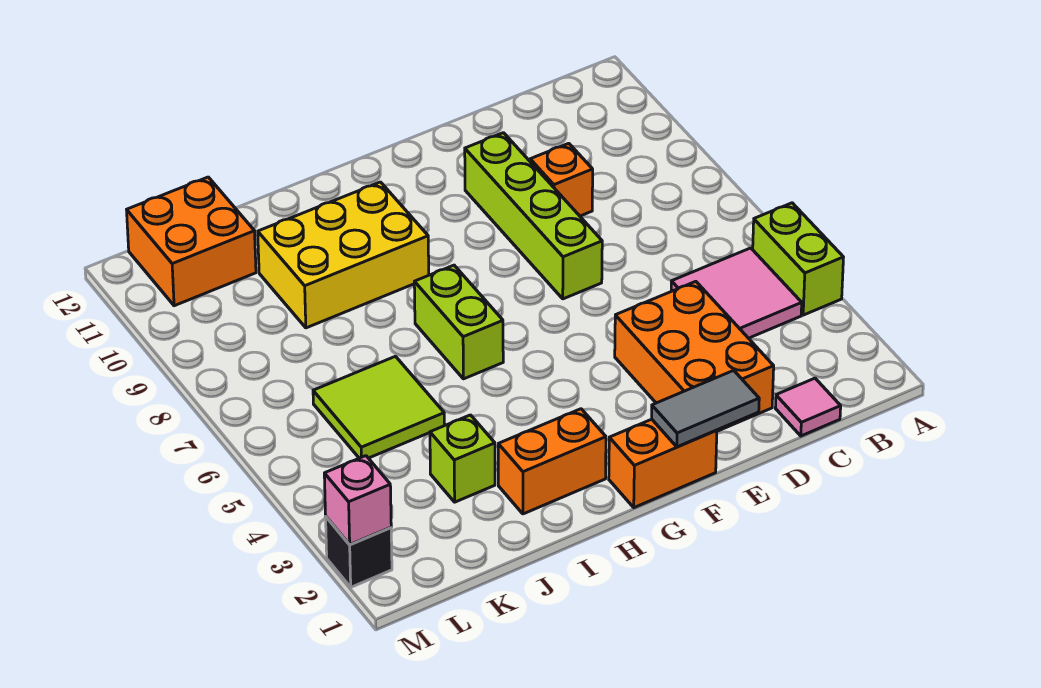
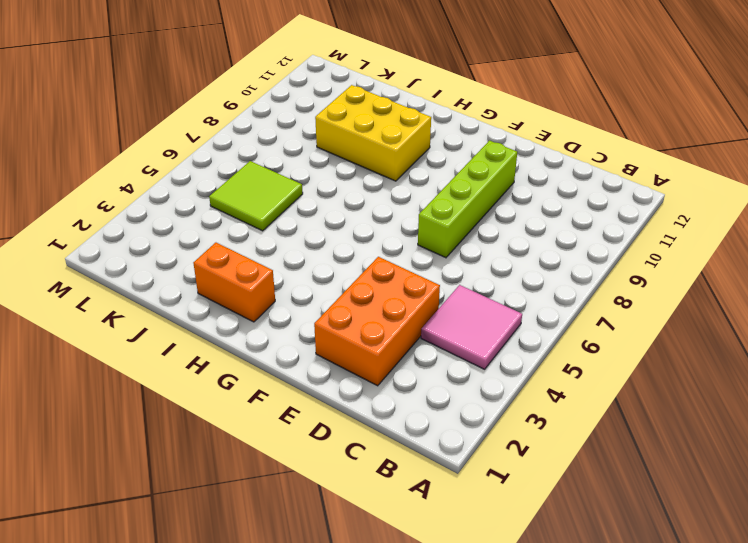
none -> lime brick A4:A5 level 1
none -> pink tile C1 level 1
none -> orange brick D9 level 1

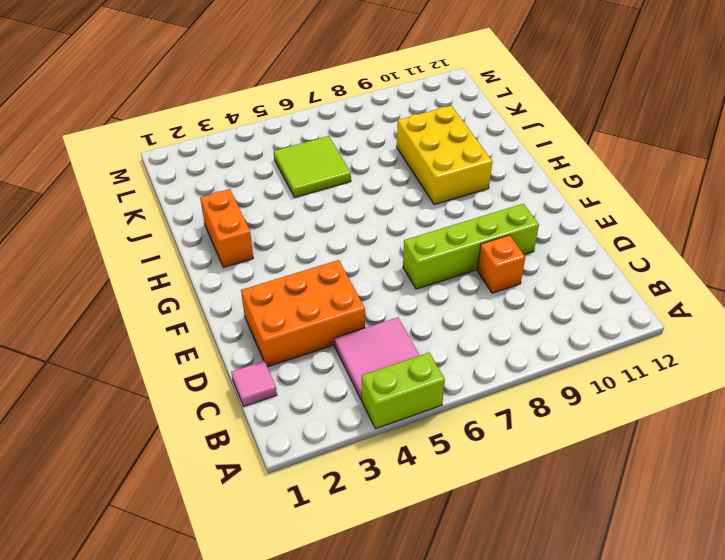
none -> orange brick F1:G1 level 1
none -> lime brick H6:H7 level 1
none -> lime brick J3 level 1

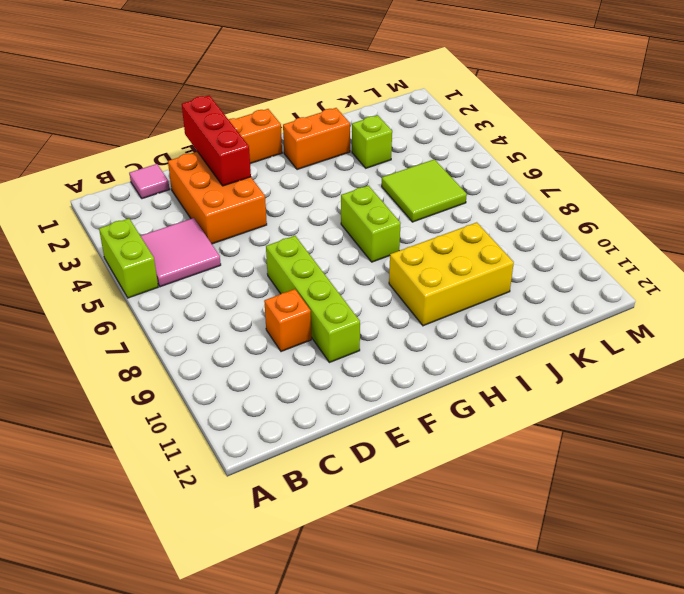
red brick E1:E3 level 2 -> grey tile E1:F1 level 2
none -> orange brick K11:L12 level 1
none -> black brick M2 level 1
none -> pink brick M2 level 2

